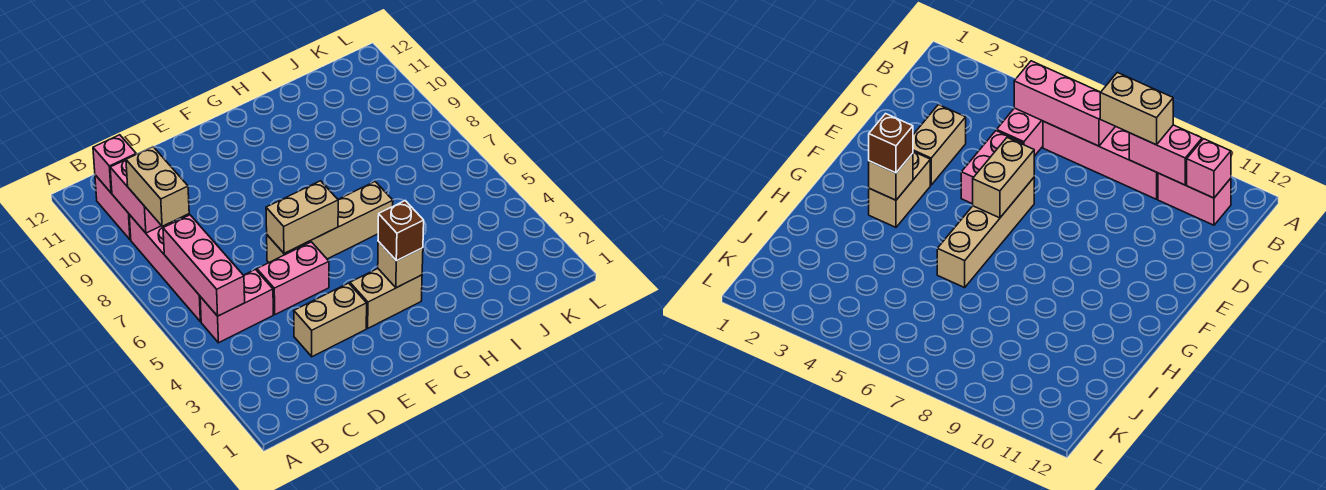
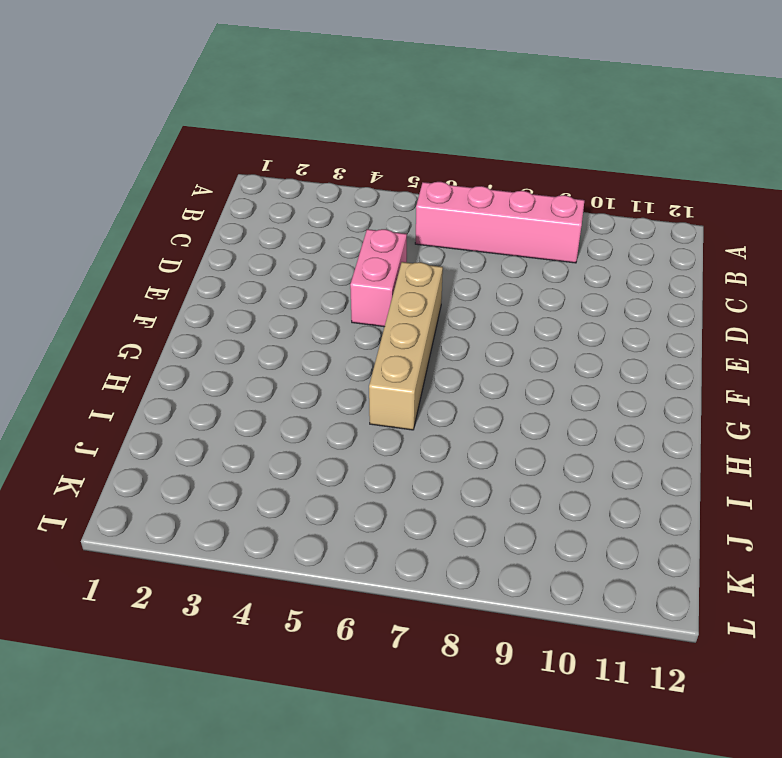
none -> pink brick B5:C5 level 1
none -> pink brick B10:B11 level 1
none -> tan brick D3:E3 level 1

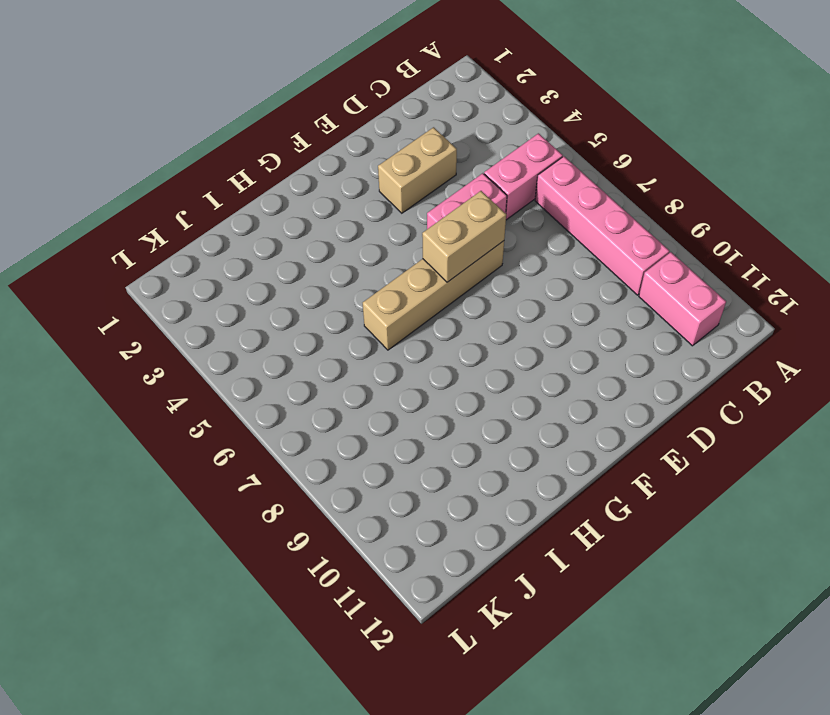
none -> tan brick F3:G3 level 1
none -> pink brick B5:B7 level 2
none -> pink brick B9:B10 level 2

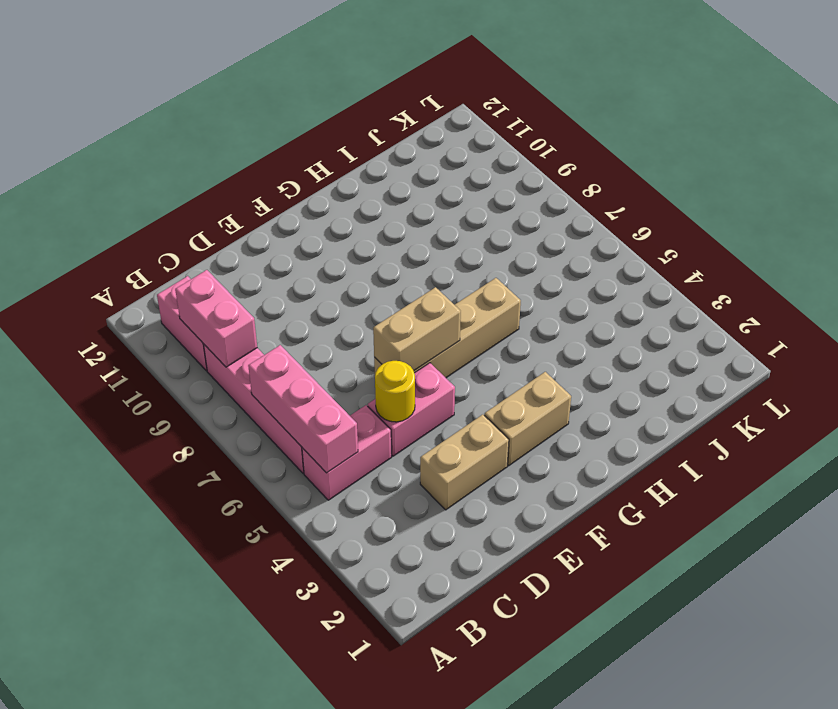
yellow round brick D5 level 2 -> none
none -> pink brick B11 level 2
none -> tan brick G3 level 2
none -> tan brick B8:B9 level 3

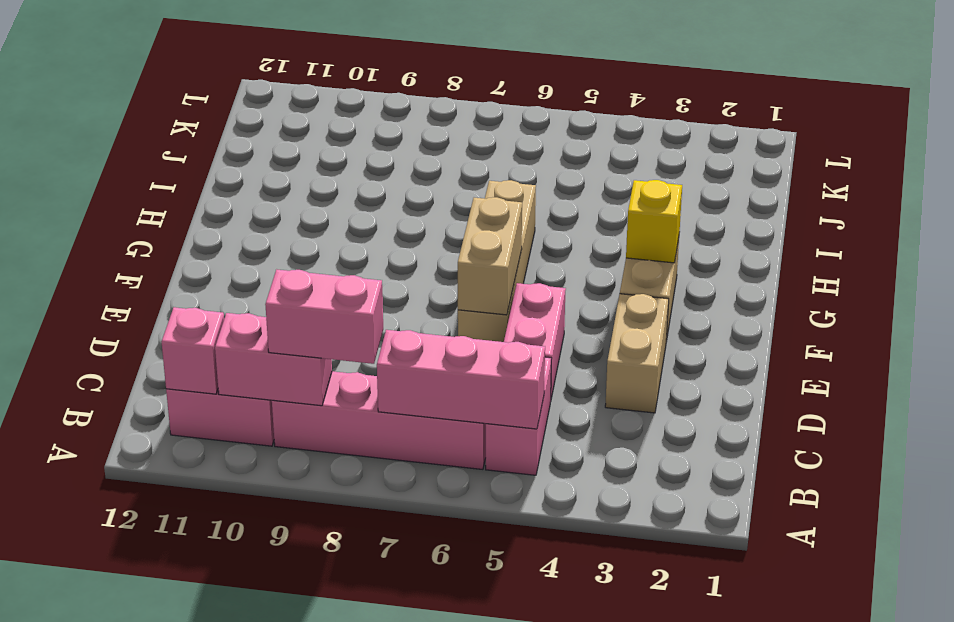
pink brick B8:B9 level 3 -> tan brick B8:B9 level 3
yellow brick G3 level 2 -> tan brick G3 level 2
none -> brown brick G3 level 3

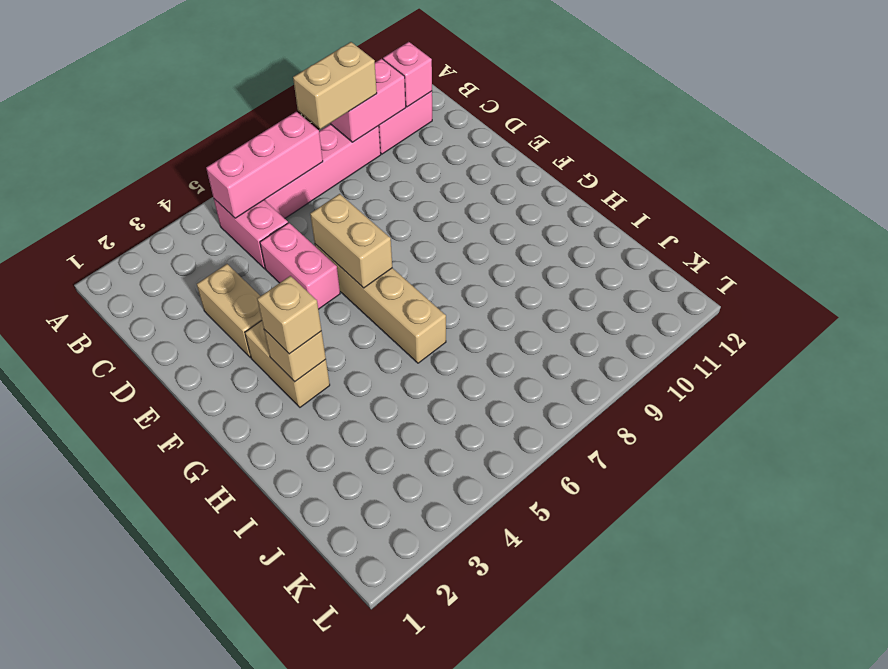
tan brick G3 level 3 -> brown brick G3 level 3

